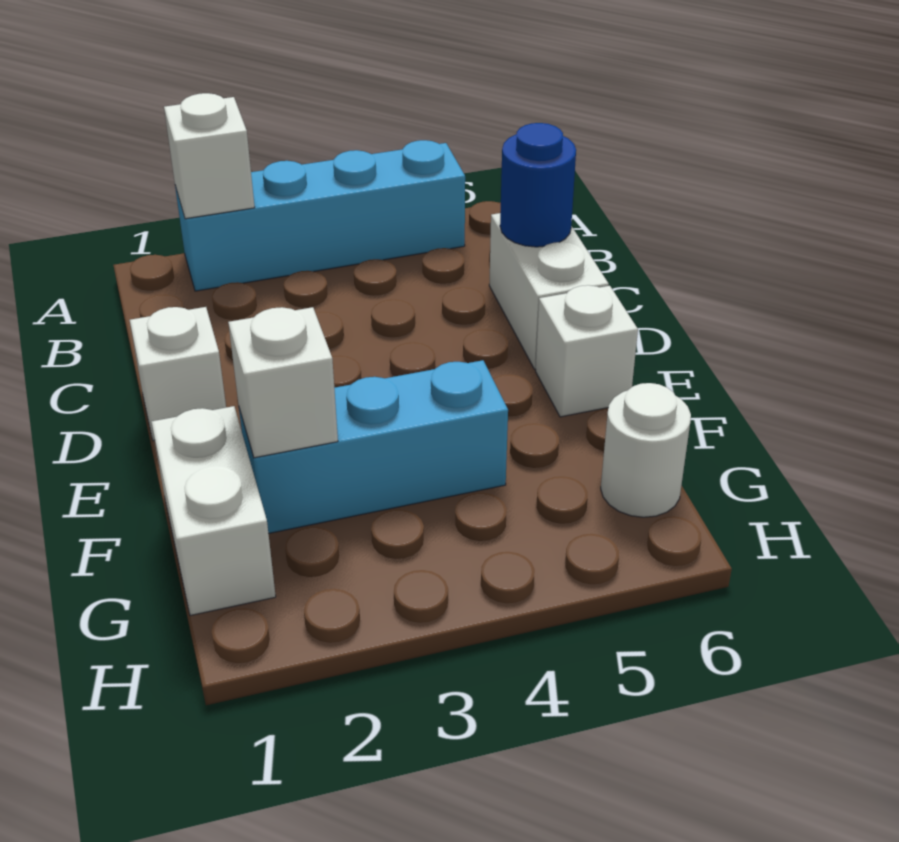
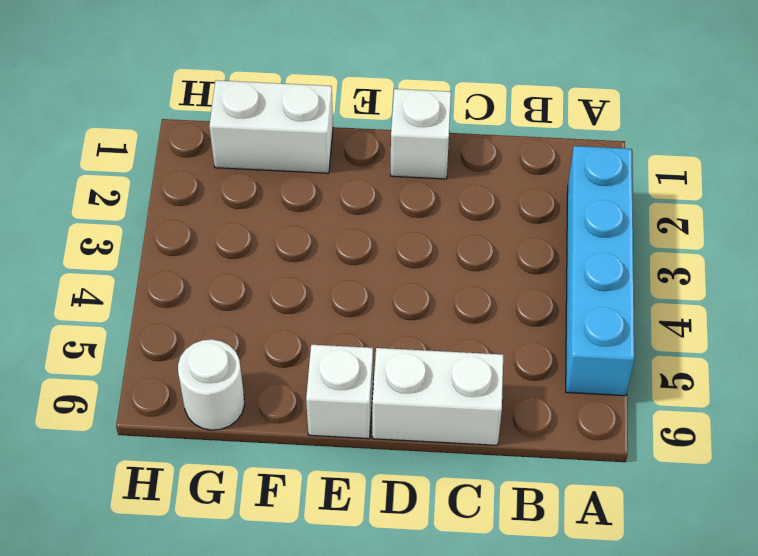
none -> cyan brick F2:F4 level 1
none -> white brick A2 level 2

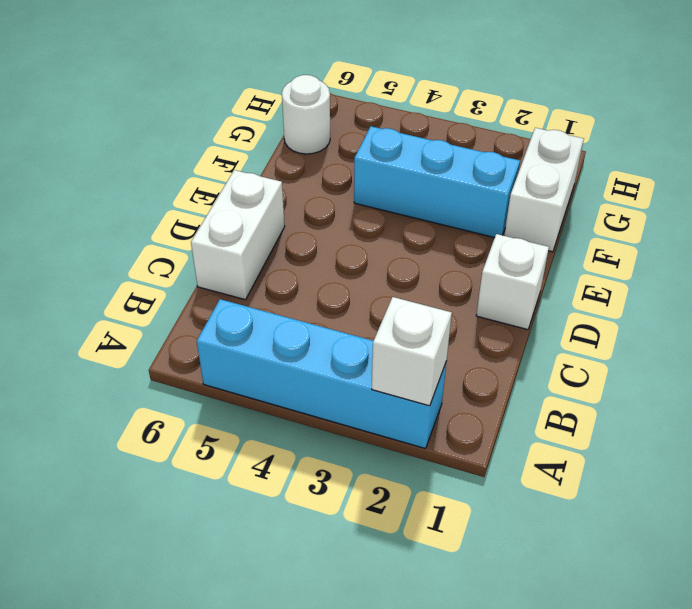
none -> white brick E6 level 1
none -> blue round brick C6 level 2

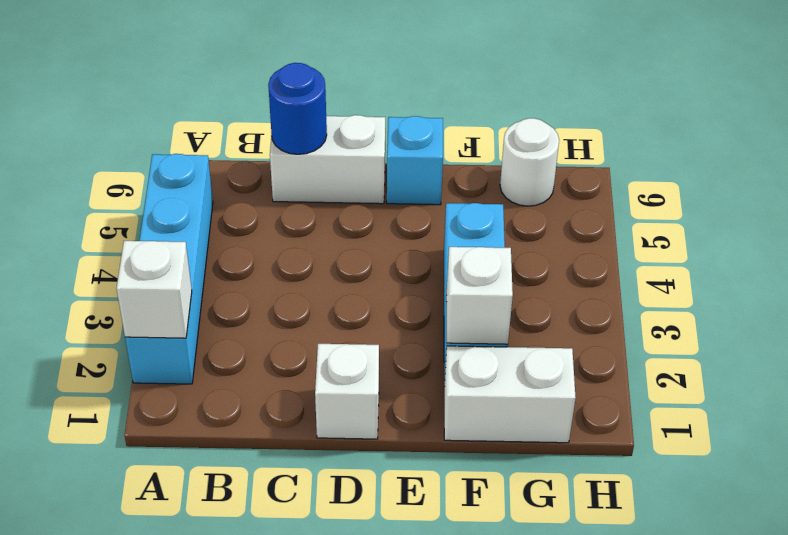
cyan brick E6 level 1 -> white brick E6 level 1

